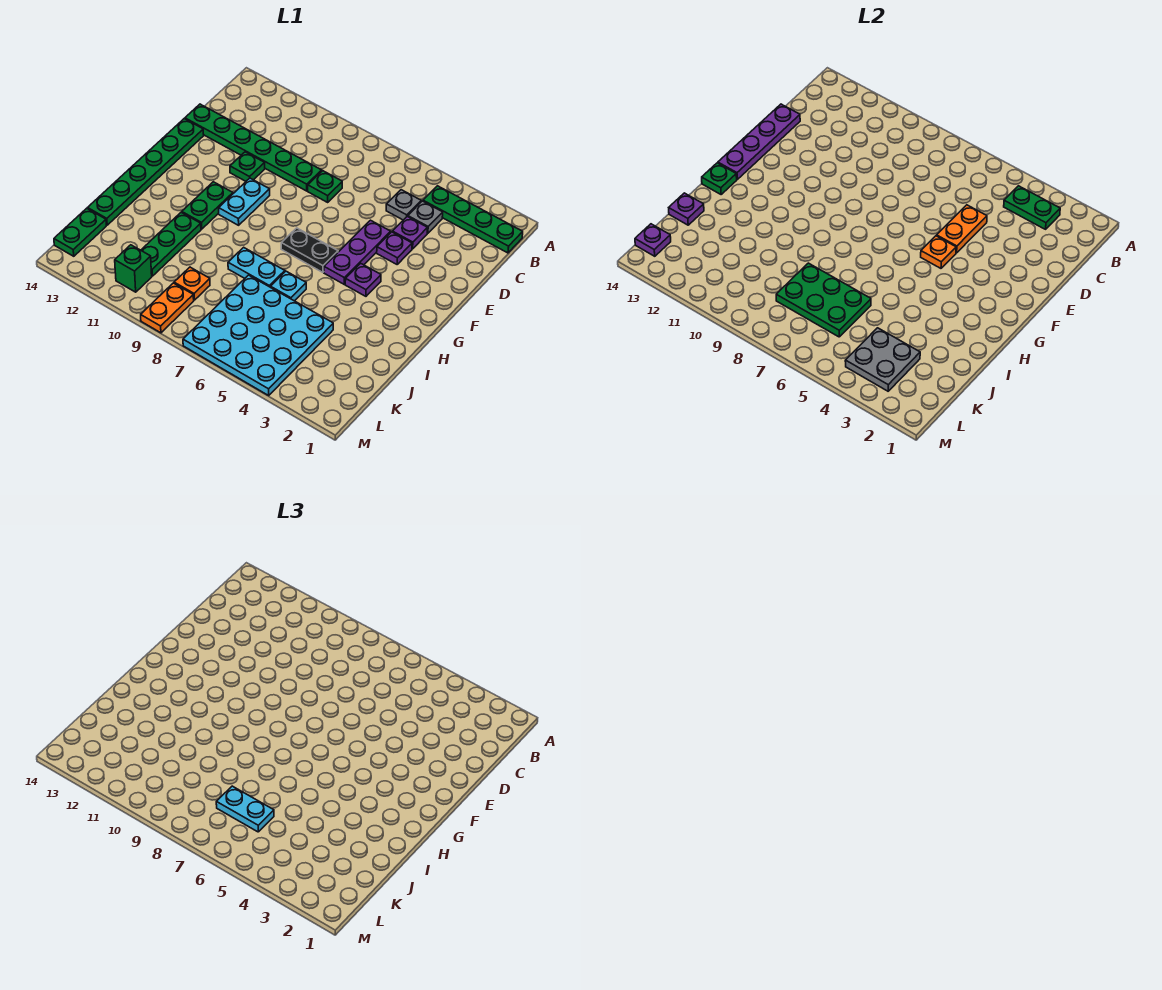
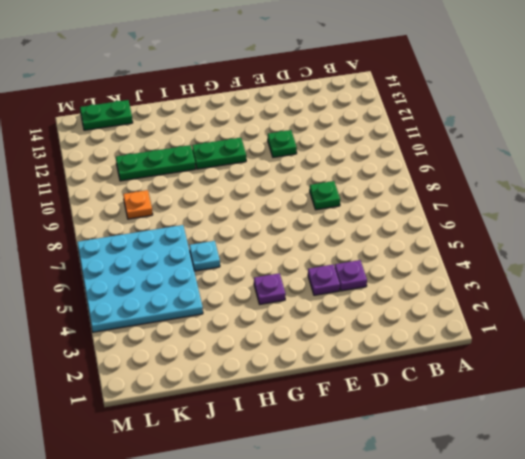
none -> green plate B1:B4 level 1
none -> grey plate C4 level 1
none -> grey plate C5 level 1
none -> green plate D9:D14 level 1

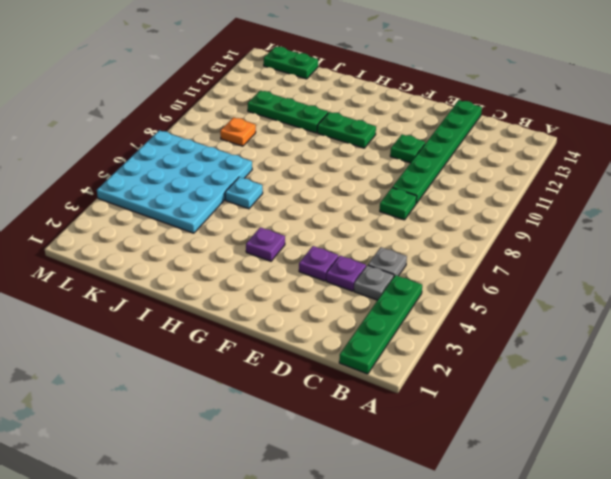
none -> purple plate E5:G5 level 1
none -> green plate E14:J14 level 1
none -> cyan plate F10:G10 level 1
none -> black plate G6:G7 level 1

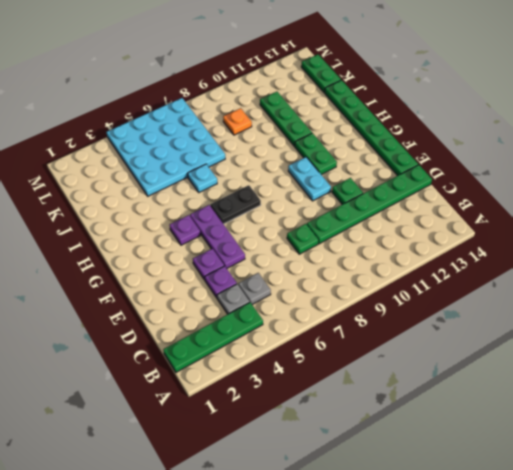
none -> cyan plate I7:I8 level 1
none -> orange plate L9:M9 level 1
none -> green brick L11 level 1
none -> green plate B3:B4 level 2

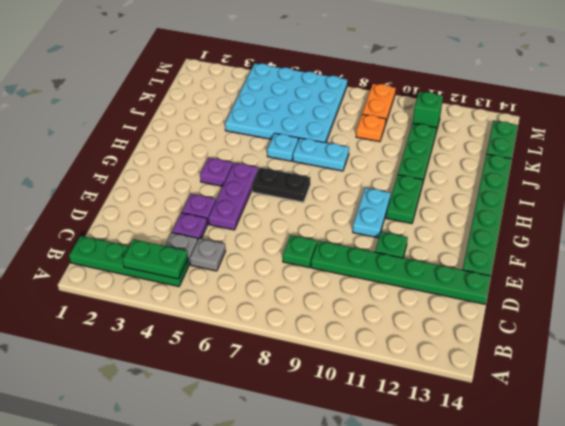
none -> orange plate D5:E5 level 2
none -> purple plate D14:G14 level 2
none -> orange plate F5 level 2
none -> green plate H14 level 2

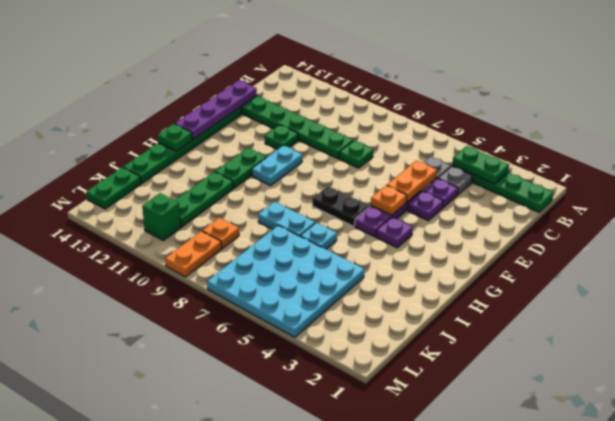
none -> green plate J6:K8 level 2
none -> purple plate J14 level 2
none -> grey plate K3:L4 level 2
none -> purple plate L14 level 2

